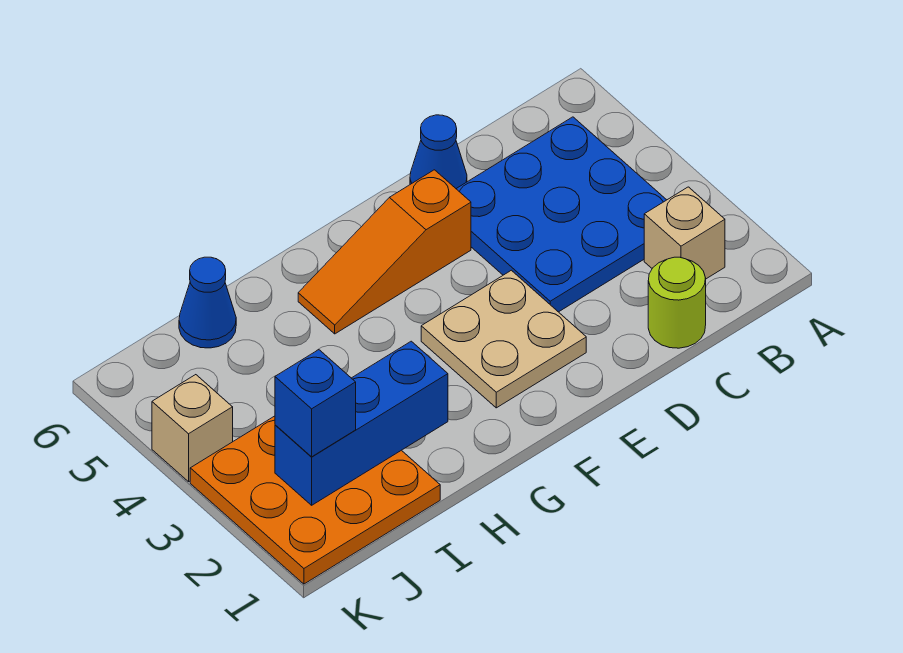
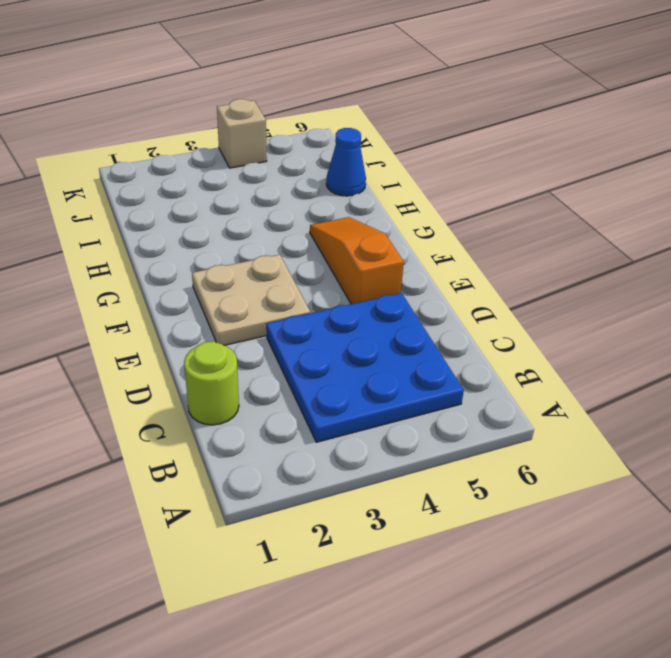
none -> tan brick B2 level 1
none -> blue cone D6 level 1

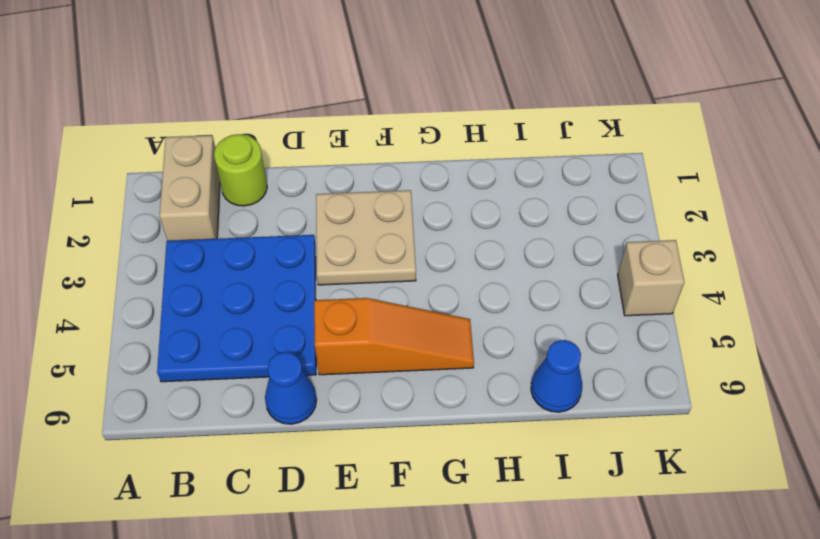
tan brick B1:B2 level 1 -> tan brick B2 level 1
none -> orange plate I1:K3 level 1
none -> blue brick H2:J2 level 2

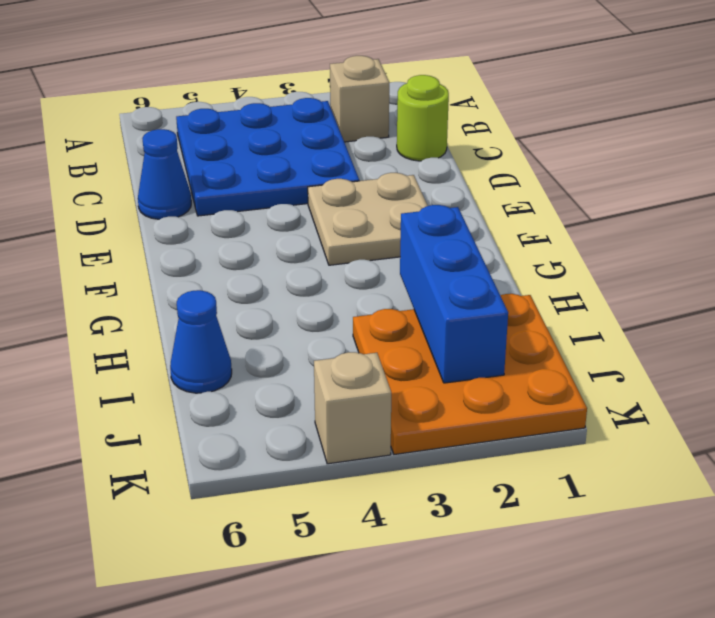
none -> orange slope E5:G5 level 1 top E
none -> blue brick J2 level 3

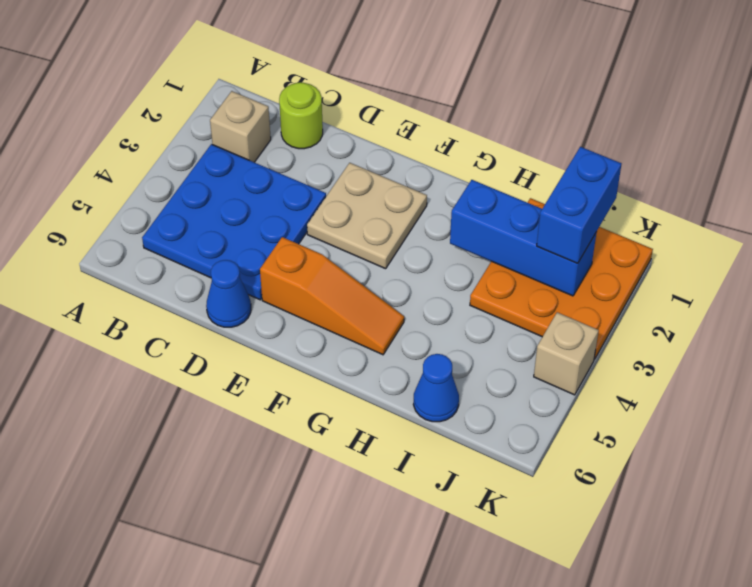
blue brick J1:J2 level 3 -> blue brick J2 level 3

